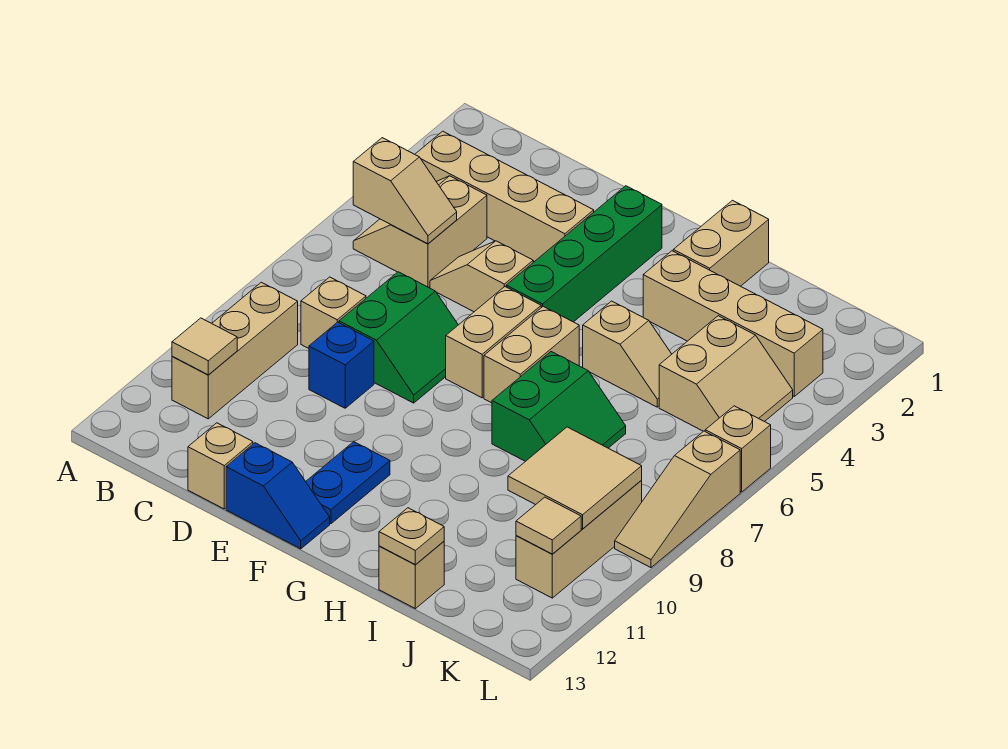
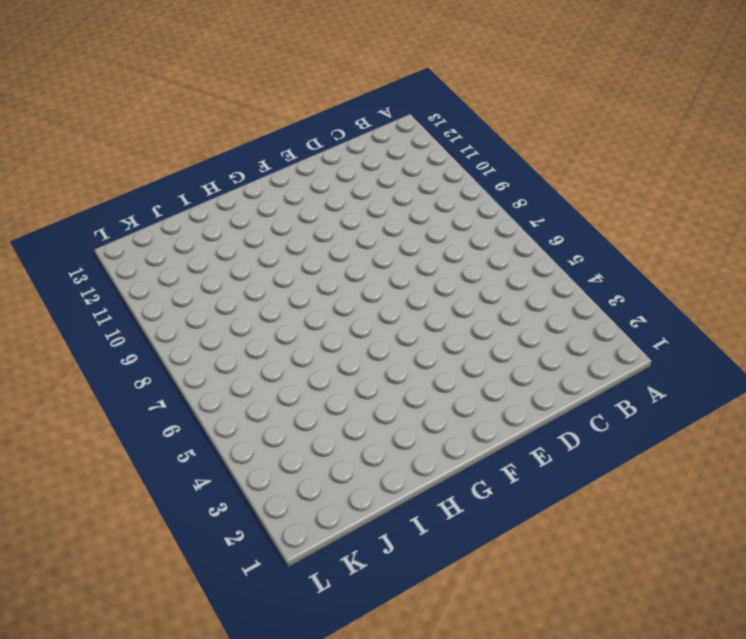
none -> tan brick B3:E3 level 1
none -> tan slope B4:C5 level 1 top C
none -> tan brick B9:B11 level 1

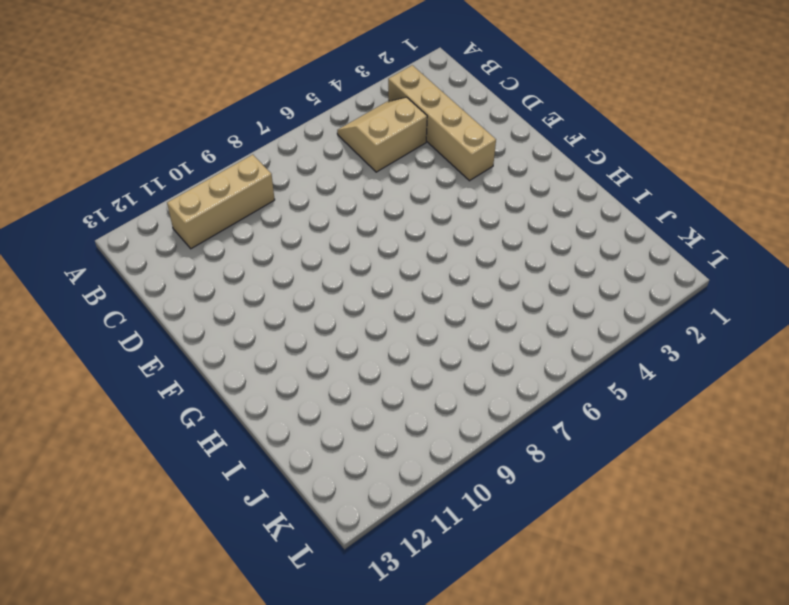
none -> tan brick C8 level 1
none -> tan slope D5:E5 level 1 top E
none -> green slope D7:E8 level 1 top D

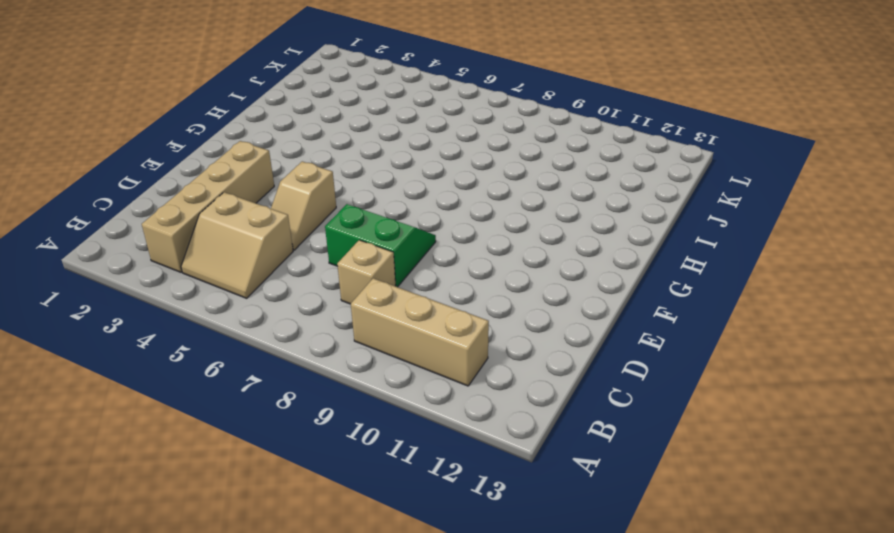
none -> blue brick D9 level 1
none -> tan brick D13 level 1
none -> blue slope E13:F13 level 1 top E

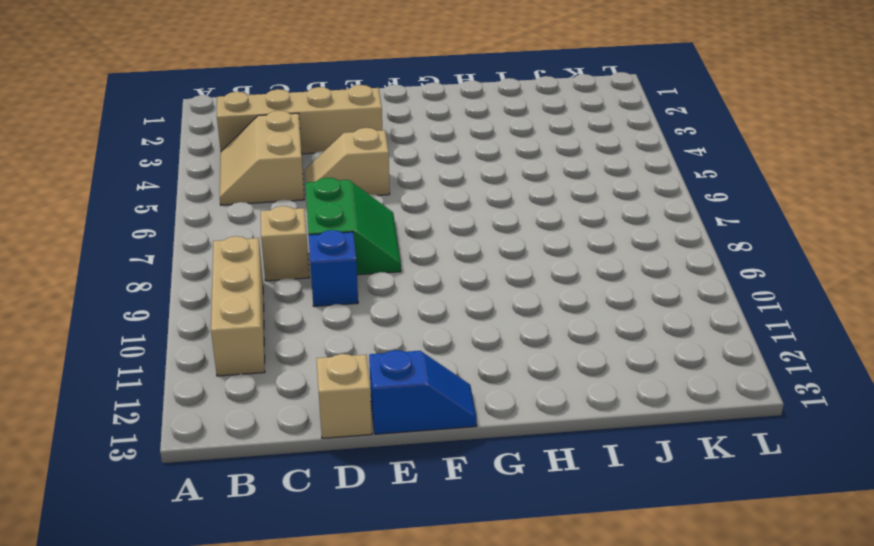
none -> green brick F2:F5 level 1
none -> tan brick F6:F7 level 1
none -> blue plate F11:F12 level 1

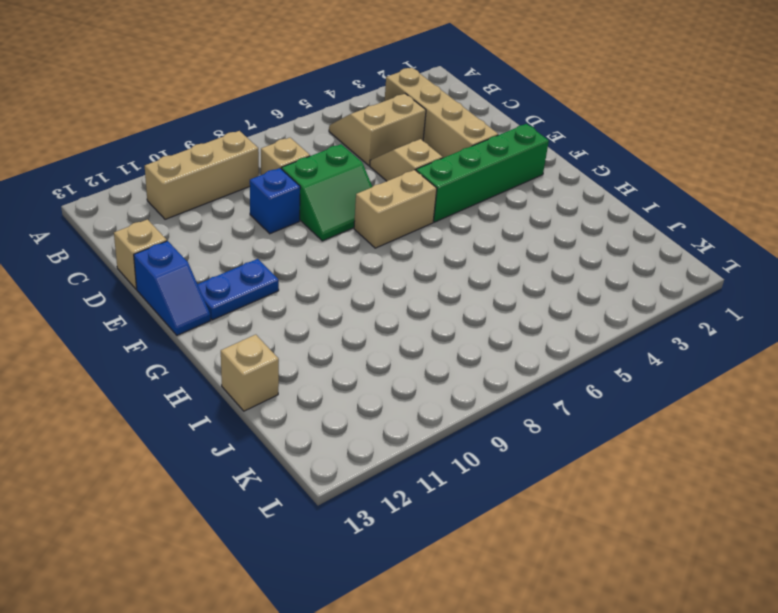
none -> tan brick G6:G7 level 1
none -> tan brick H1:H2 level 1
none -> tan brick H3:K3 level 1

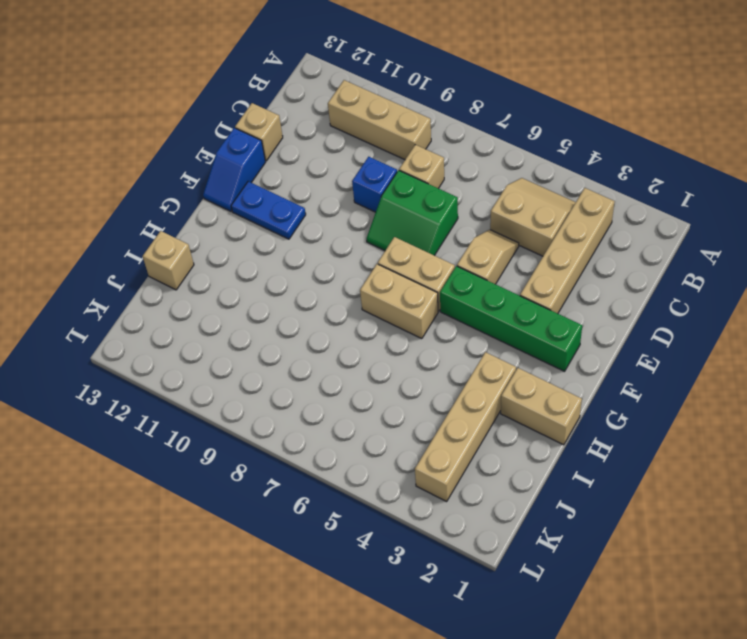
none -> tan slope H5:I5 level 1 top H
none -> green slope H7:I8 level 1 top H
none -> tan slope J4:K5 level 1 top J

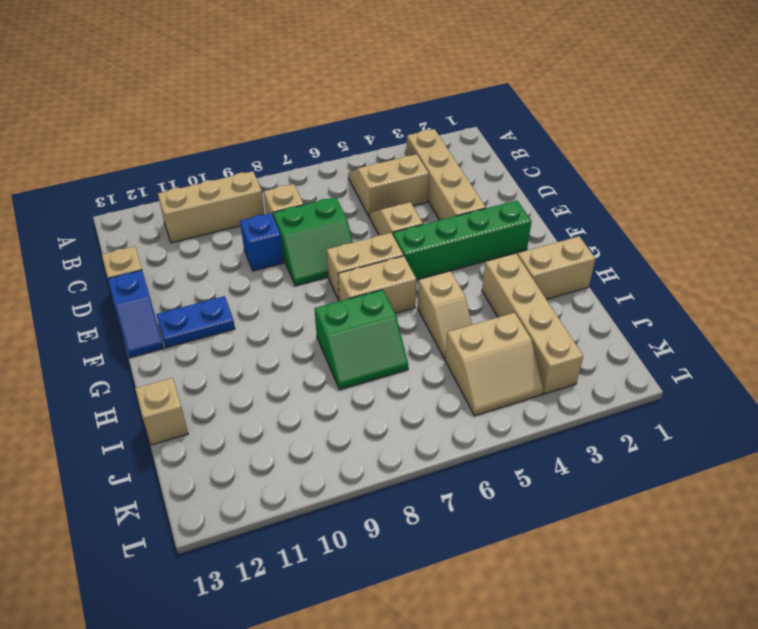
none -> tan brick K9:K11 level 1
none -> tan brick L6 level 1
none -> tan slope L7:L9 level 1 top 7

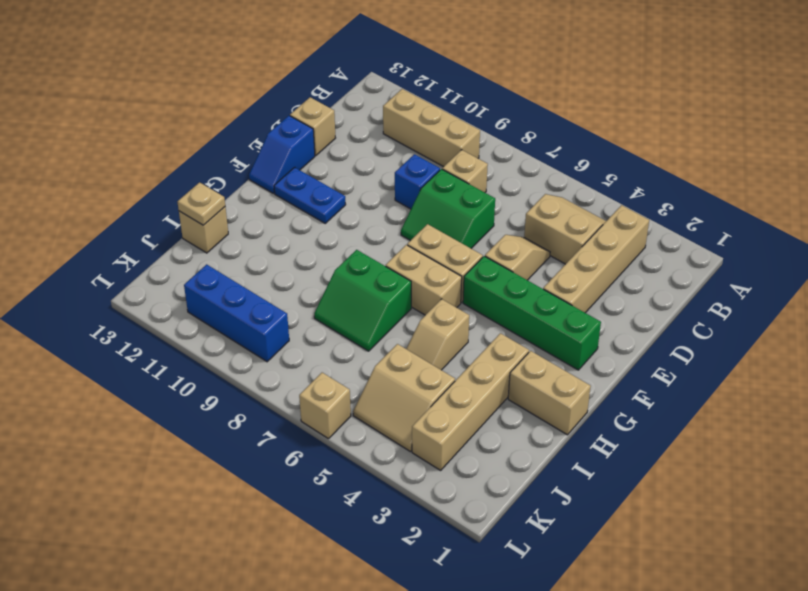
blue brick K9:K11 level 1 -> tan brick K9:K11 level 1
none -> tan slope L7:L9 level 1 top 7
none -> tan slope B5:C5 level 2 top B
none -> tan tile B11 level 2

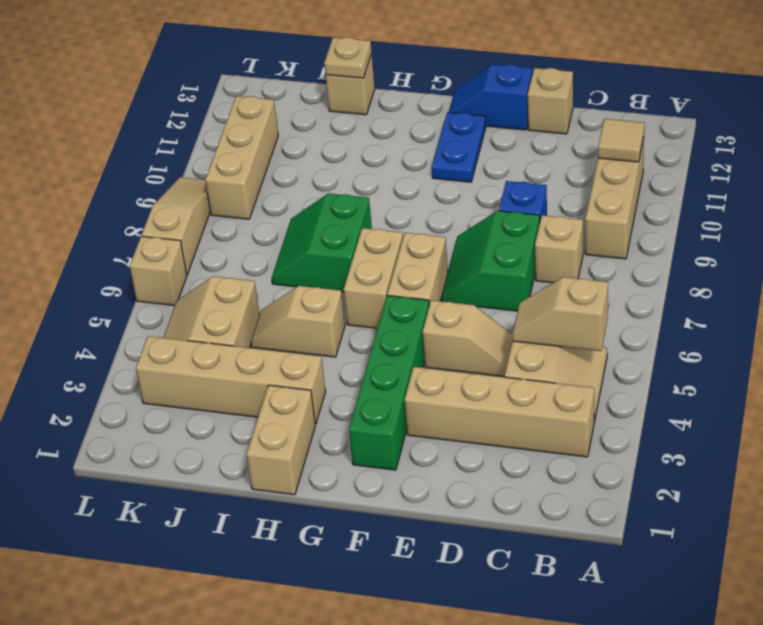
none -> tan tile J9:K10 level 2
none -> tan tile K11 level 2

